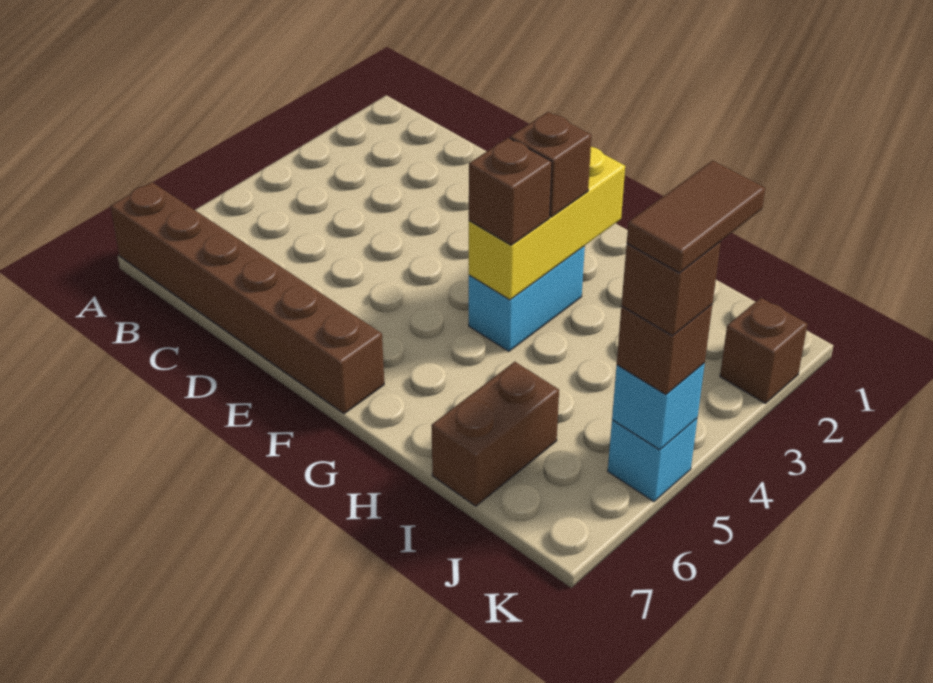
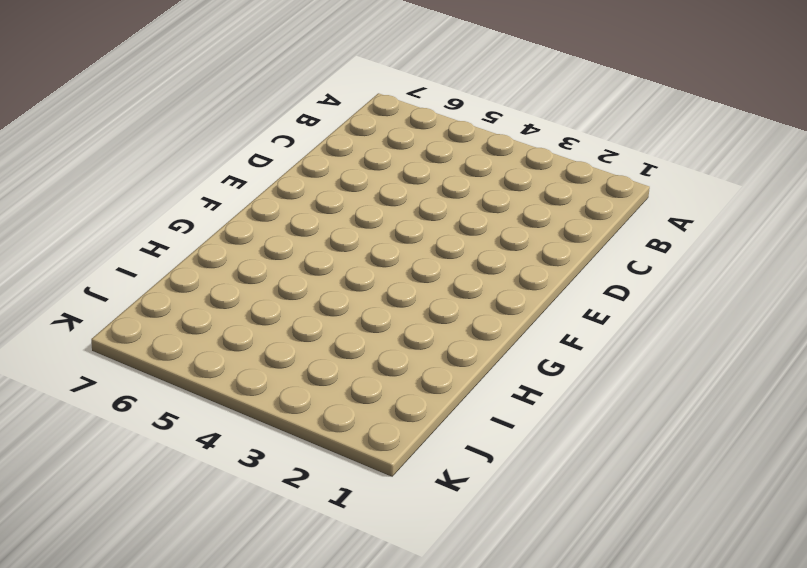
none -> brown brick A7:F7 level 1
none -> cyan brick G3:G4 level 1
none -> brown brick I6:I7 level 1

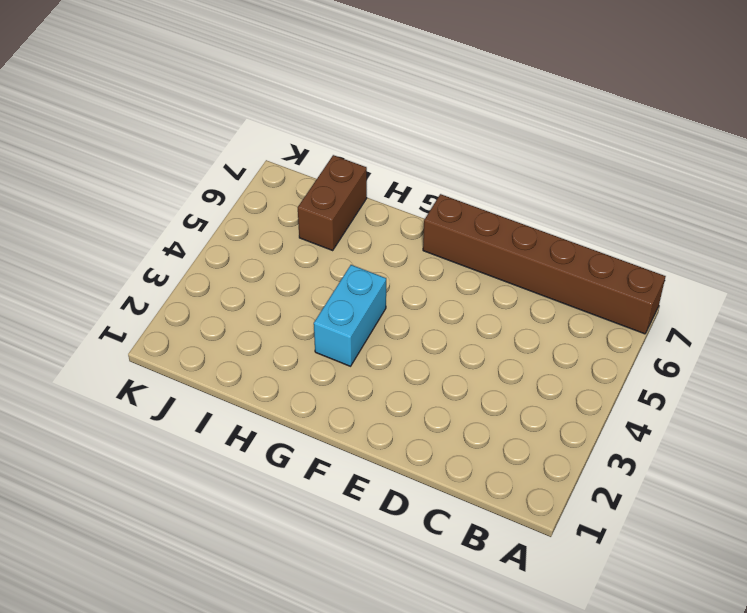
none -> brown brick K2 level 1
none -> cyan brick K5 level 1
none -> yellow brick G2:G4 level 2

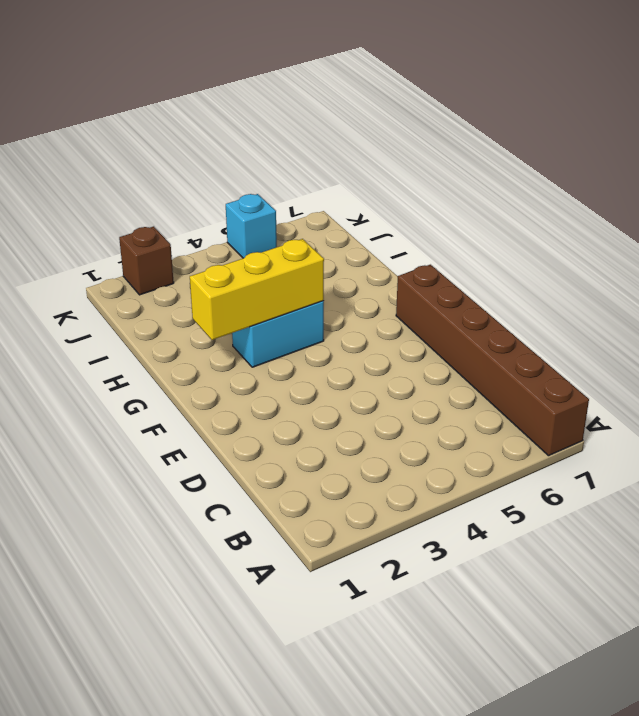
none -> brown brick I6:I7 level 1
none -> cyan brick K5 level 2
none -> brown brick G3 level 3

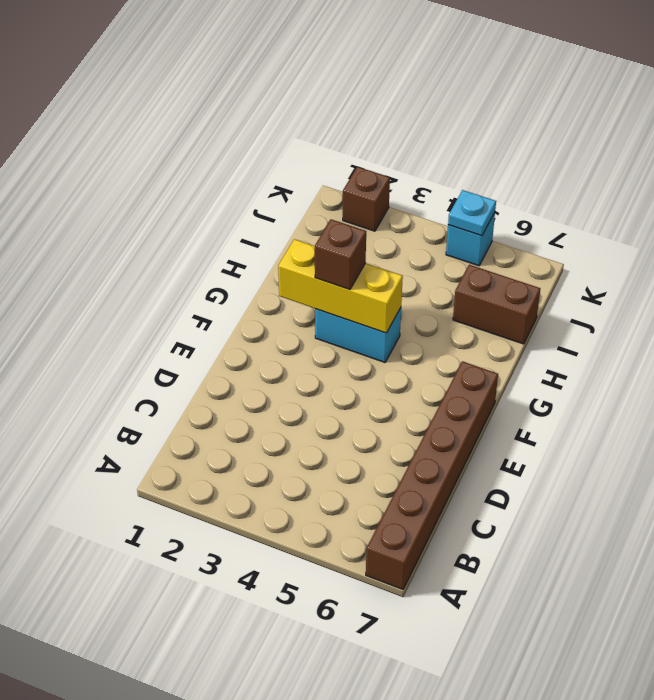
cyan plate K5 level 2 -> cyan brick K5 level 2
none -> brown brick G4 level 3
none -> brown brick K5 level 3
none -> brown brick K5 level 4

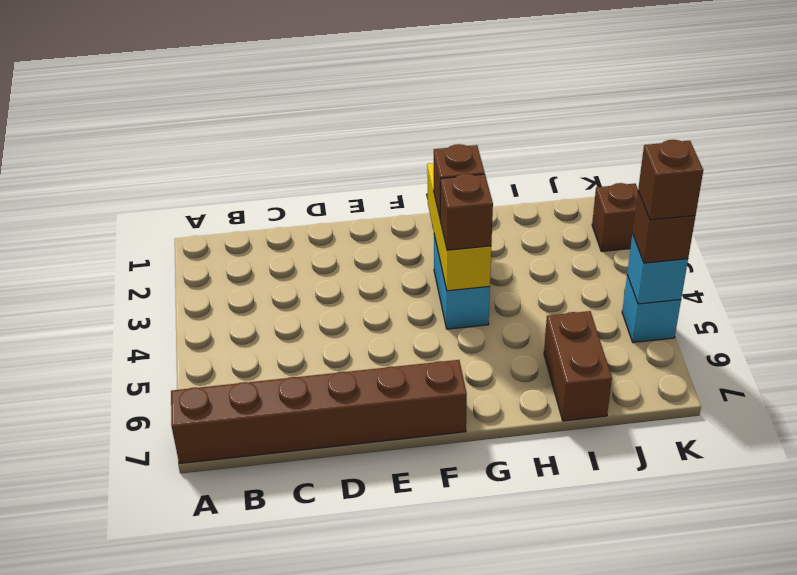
none -> brown tile K4:K5 level 5

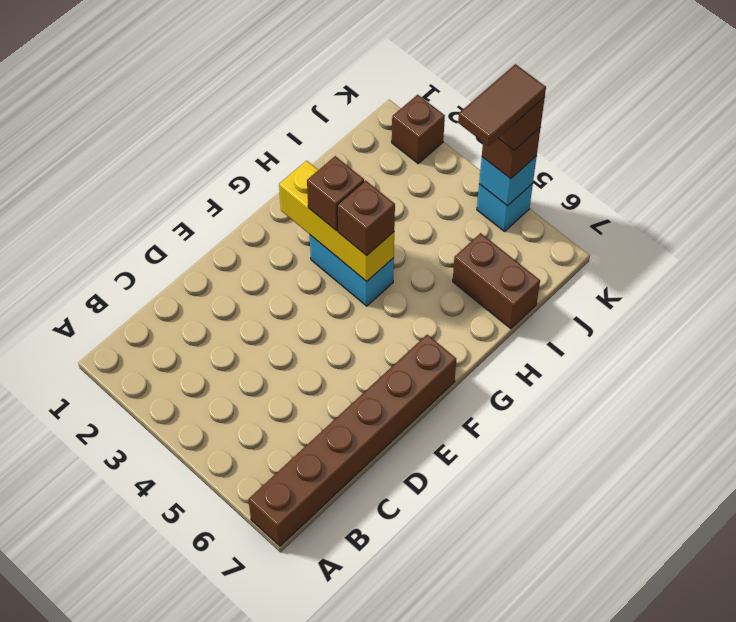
brown tile J5:K5 level 5 -> brown tile K4:K5 level 5

